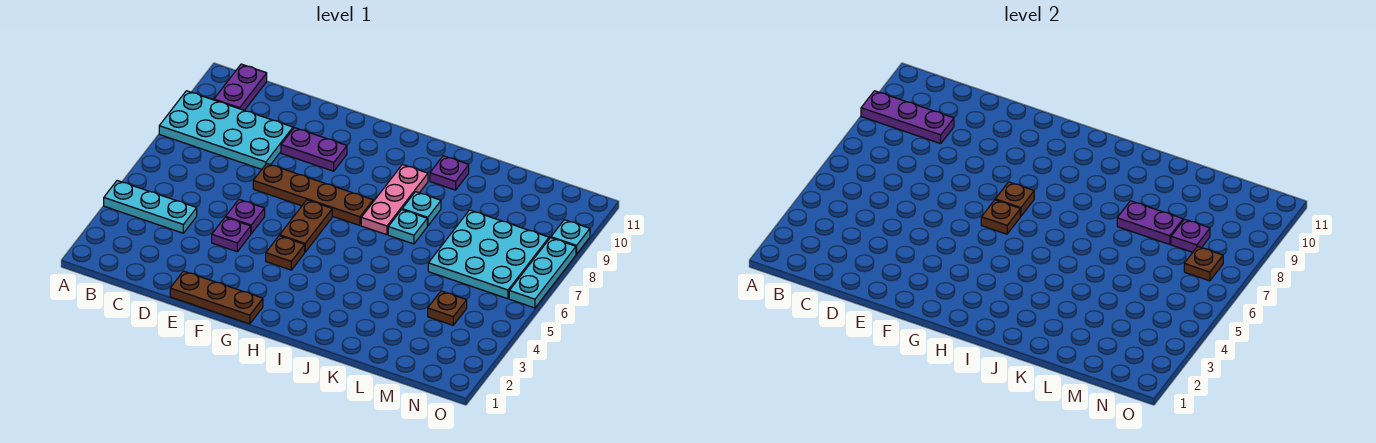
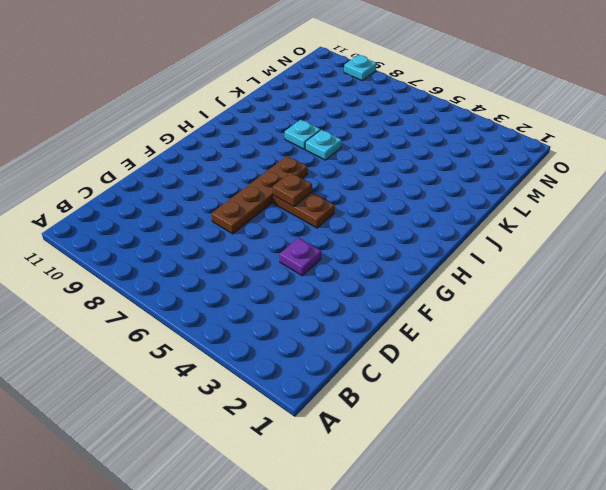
none -> cyan plate A4:C4 level 1
none -> cyan plate A8:D9 level 1
none -> purple plate B10:B11 level 1

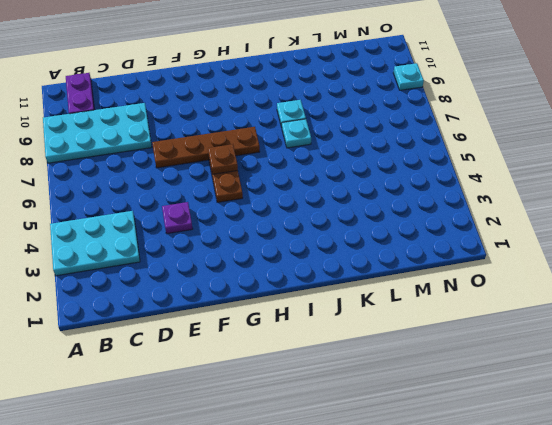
cyan plate A3:C4 level 1 -> cyan plate A4:C4 level 1
none -> brown plate E1:G1 level 1
none -> purple plate E5 level 1
none -> purple plate E9:F9 level 1

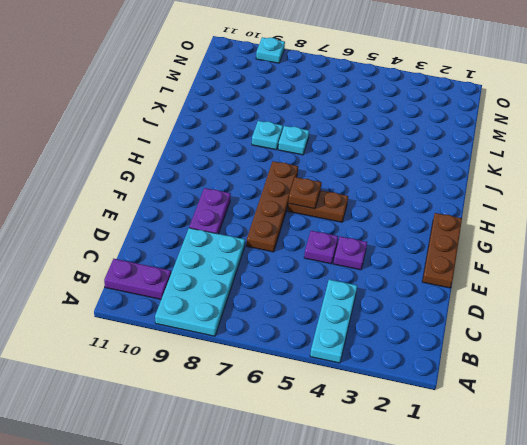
none -> brown plate G4 level 1
none -> pink plate I7:I9 level 1
none -> purple plate J10 level 1

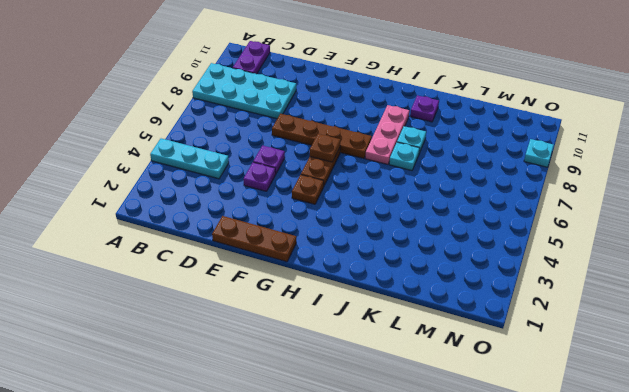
none -> purple plate E9:F9 level 1
none -> cyan plate L6:N8 level 1
none -> brown plate M4 level 1

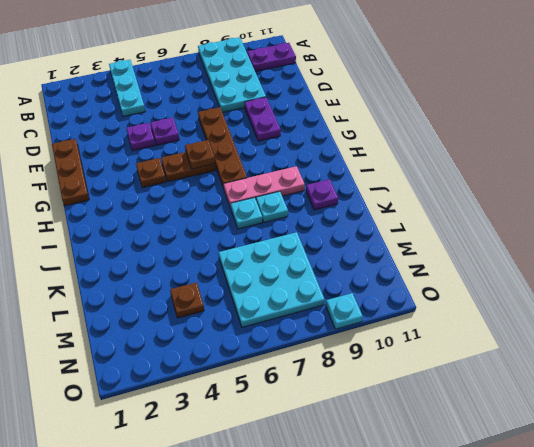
none -> cyan plate O6:O8 level 1
none -> purple plate A9:C9 level 2
none -> brown plate G7 level 2

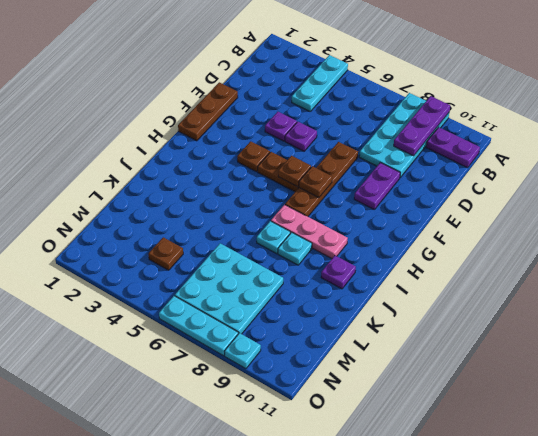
none -> purple plate K8:L8 level 2
none -> purple plate M8 level 2
none -> brown plate N7 level 2

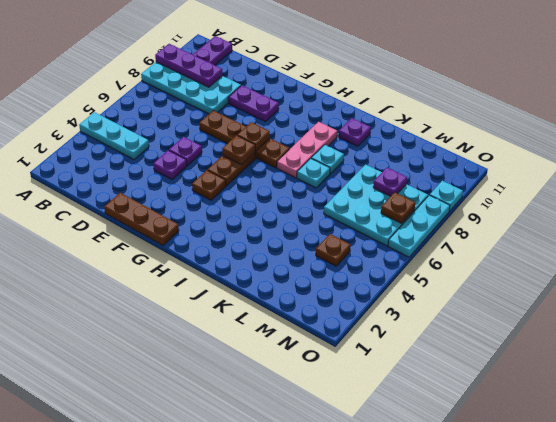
none -> purple plate K8:L8 level 2

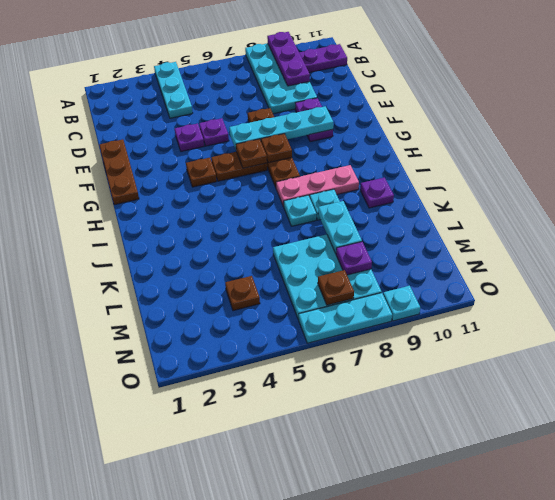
cyan plate F6:F9 level 2 -> none
cyan plate K8:L8 level 2 -> purple plate K8:L8 level 2

